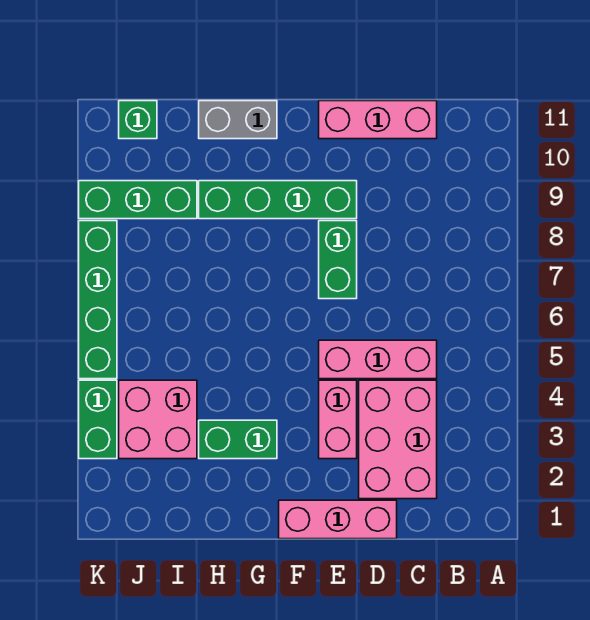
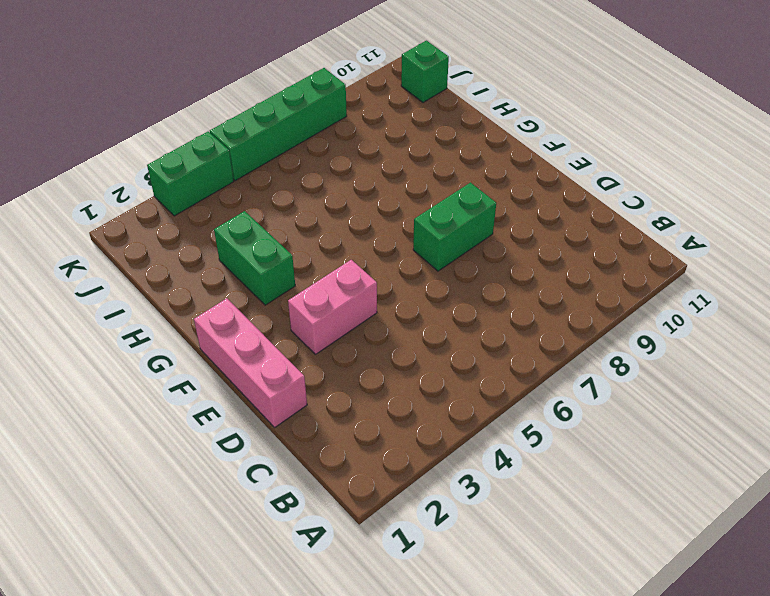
none -> pink brick C2:D4 level 1
none -> pink brick C5:E5 level 1
none -> pink brick C11:E11 level 1

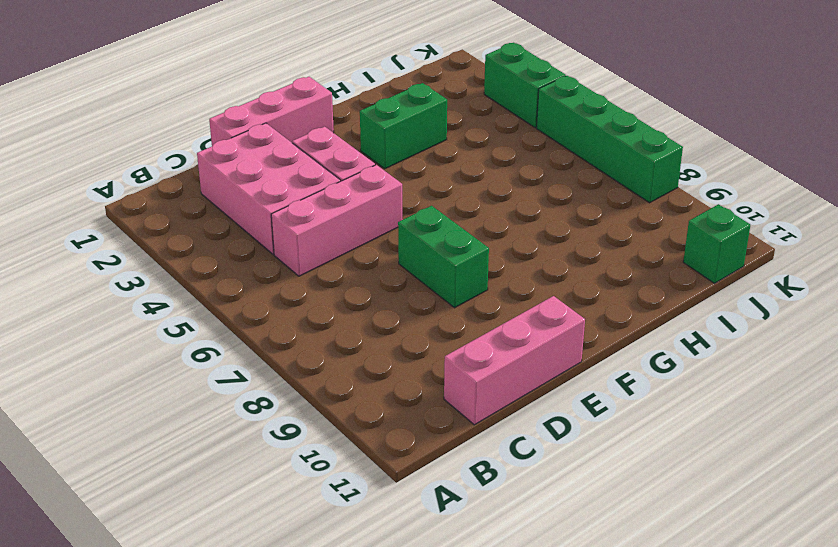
none -> green brick E9:H9 level 1
none -> grey brick G11:H11 level 1
none -> pink brick I3:J4 level 1

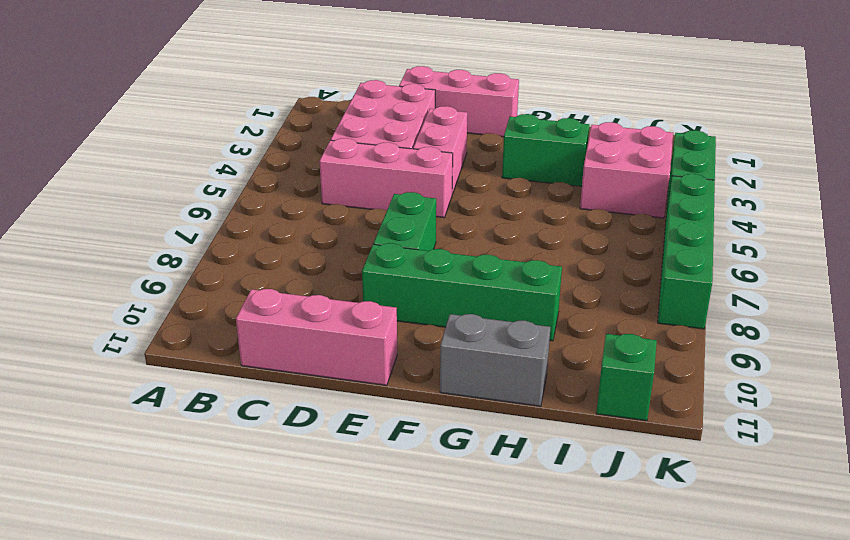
none -> green brick I9:K9 level 1

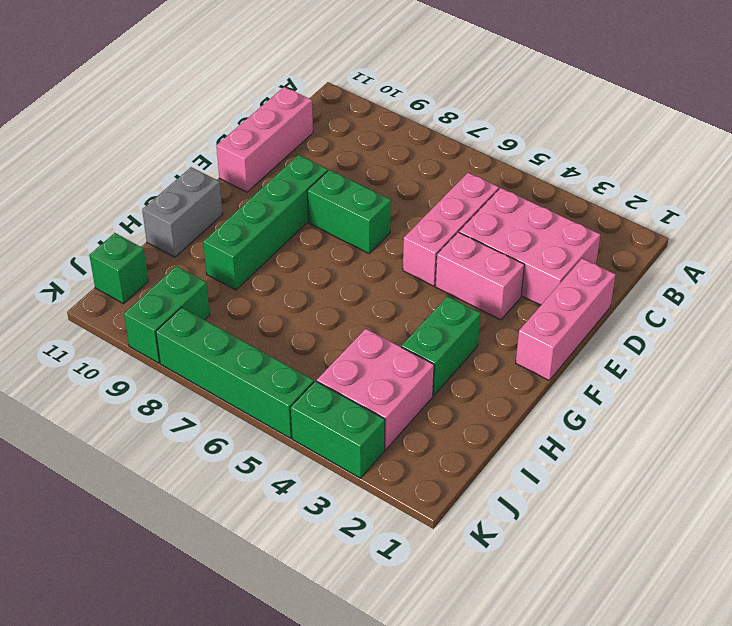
green brick J9:K9 level 1 -> green brick I9:K9 level 1

